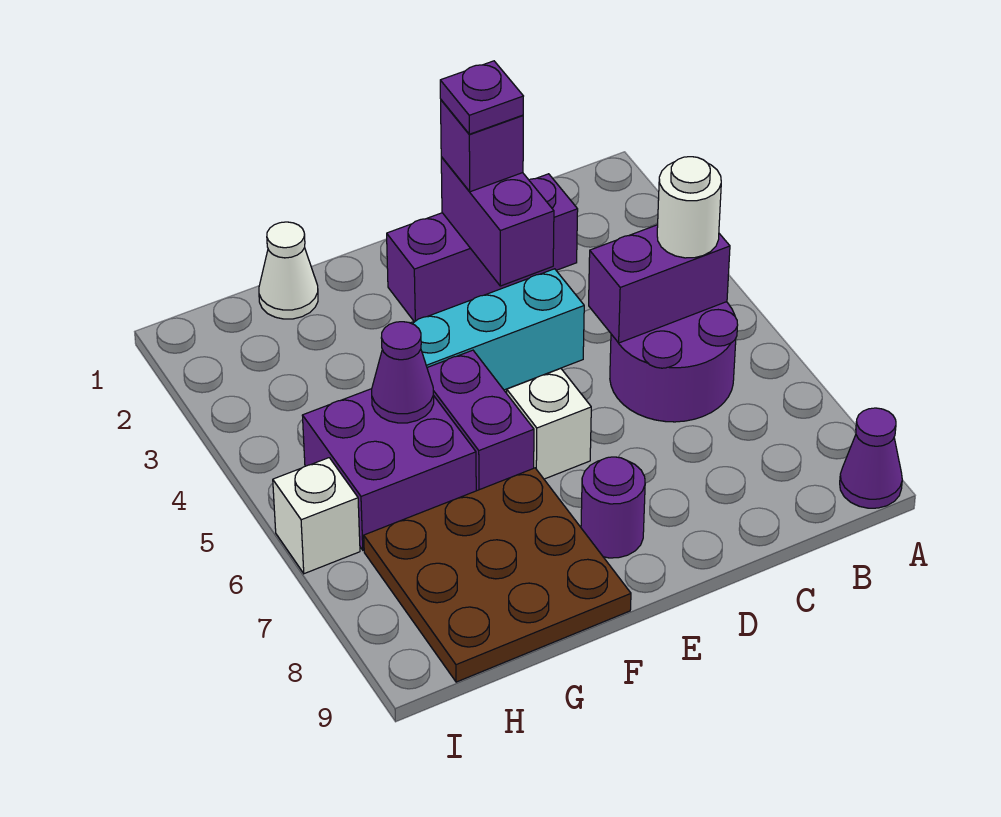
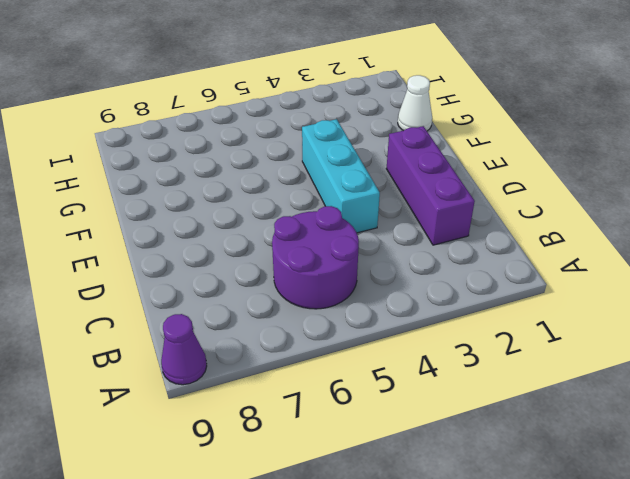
none -> white brick E6 level 1
none -> purple round brick E8 level 1
none -> purple brick F5:F6 level 1

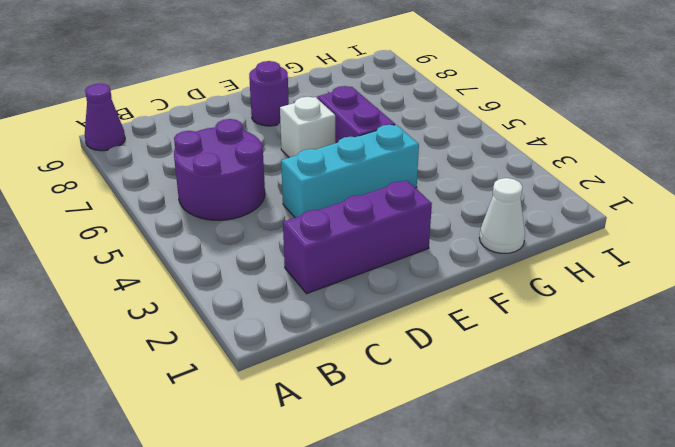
none -> brown plate F7:H9 level 1
none -> purple brick G5:H6 level 1
none -> white brick I6 level 1

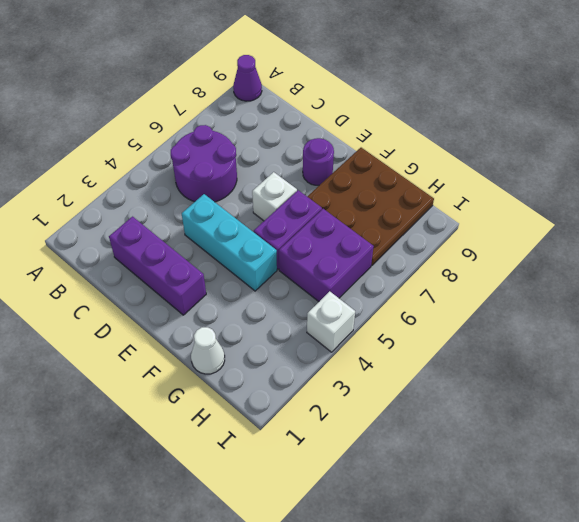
white brick I4 level 1 -> white brick I6 level 1
none -> purple brick B5:C5 level 2
none -> purple brick D2:D3 level 2
none -> purple cone G5 level 2

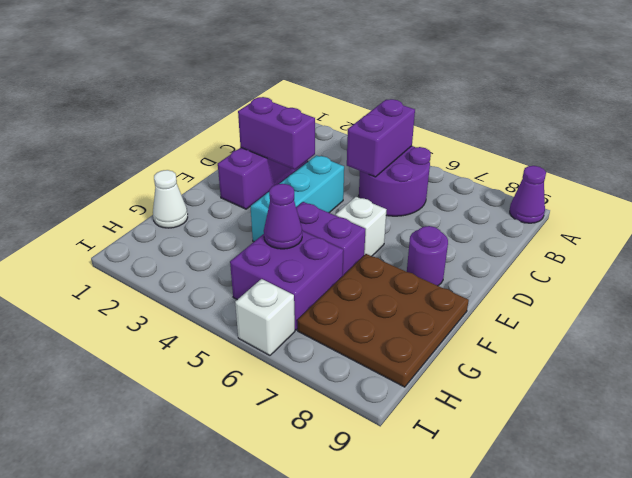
none -> white round brick B5 level 3
none -> purple brick D2 level 3
none -> purple plate D2 level 4

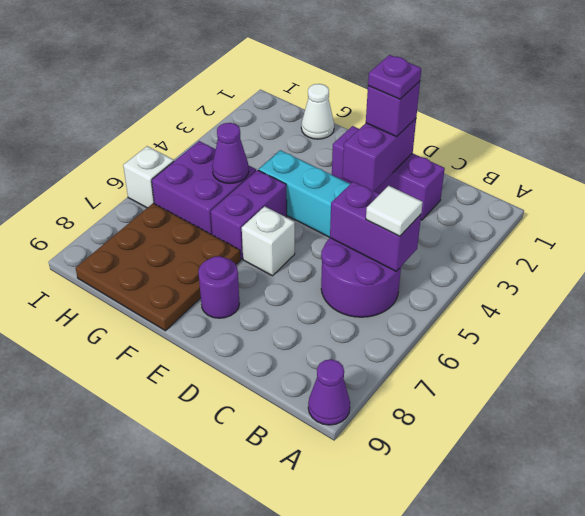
white tile B5 level 3 -> white round brick B5 level 3

